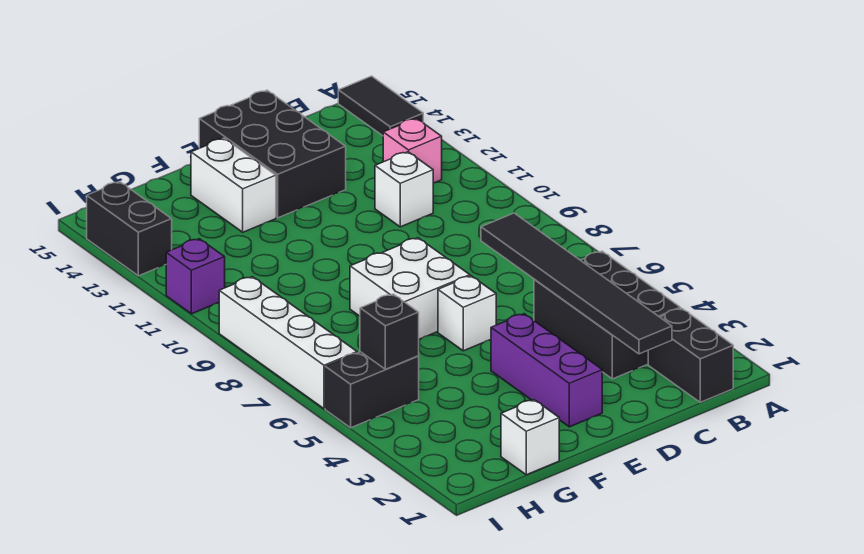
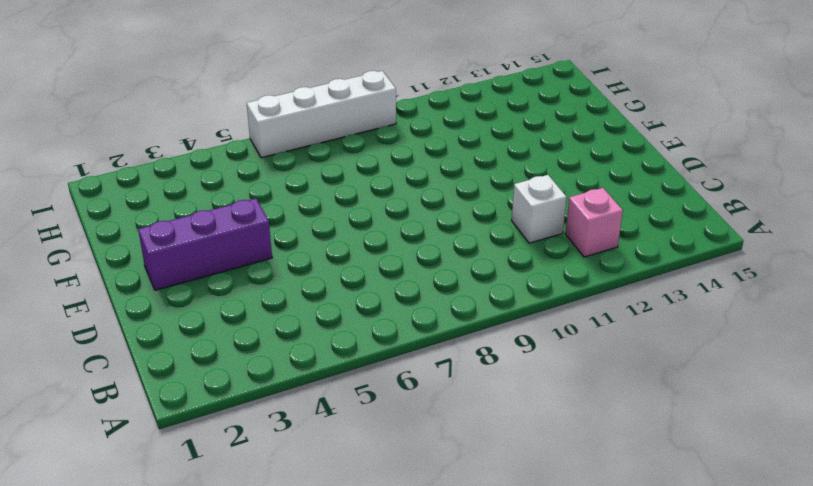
none -> black tile A14:A15 level 1
none -> black brick B1:B2 level 1
none -> black brick B3:C5 level 1

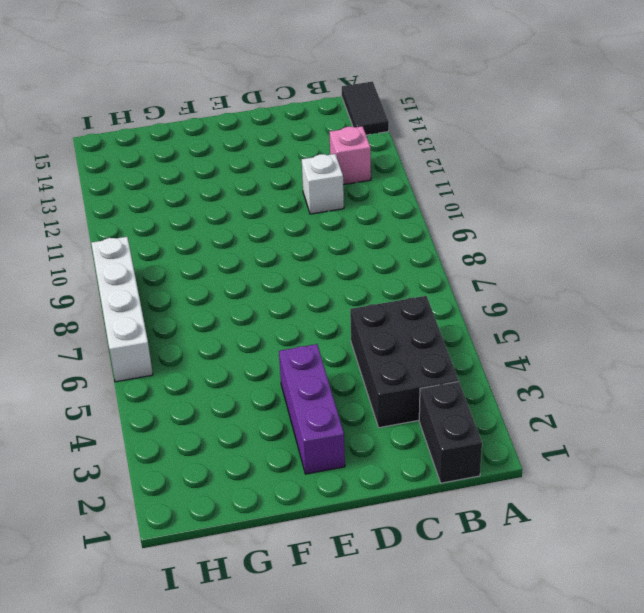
none -> black brick D13:E15 level 1
none -> white brick E6 level 1
none -> white brick E7:F8 level 1

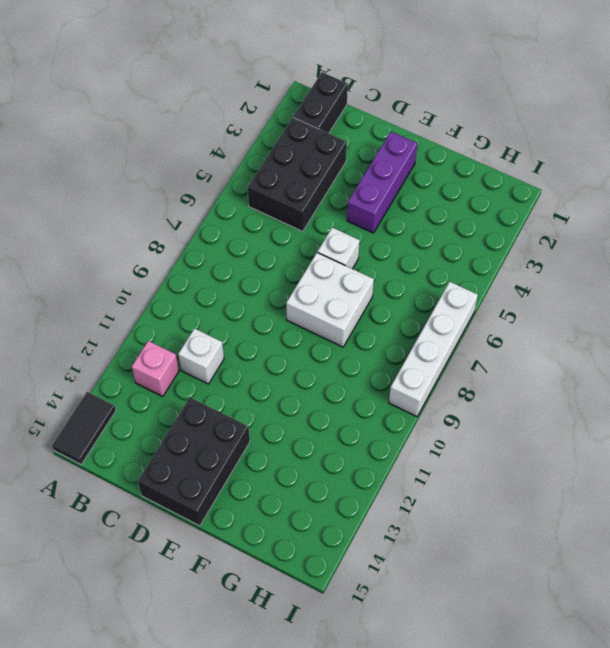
none -> white brick F13:F14 level 1
none -> white brick G1 level 1
none -> black brick H5:I5 level 1

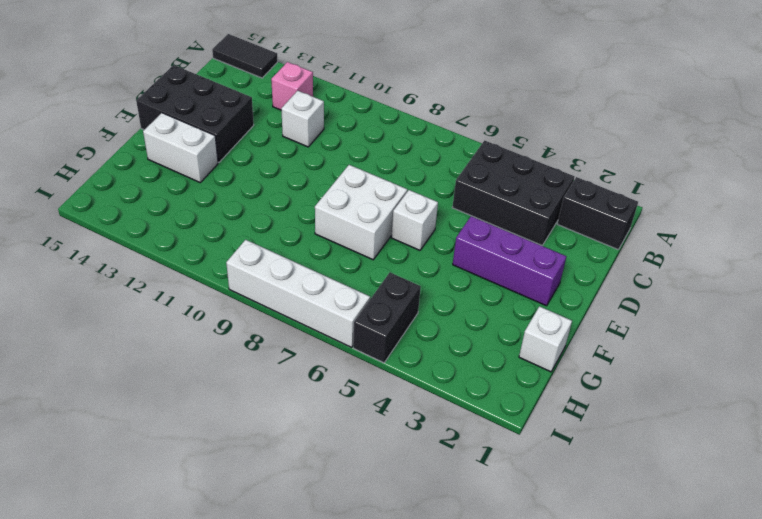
none -> purple brick I11 level 1
none -> black brick I13:I14 level 1
none -> black tile C2:C7 level 2

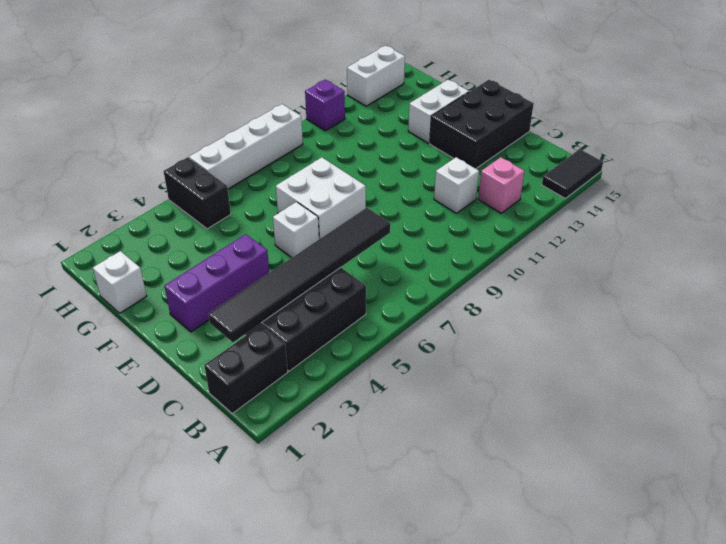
white brick I13:I14 level 1 -> black brick I13:I14 level 1
none -> black brick H5 level 2

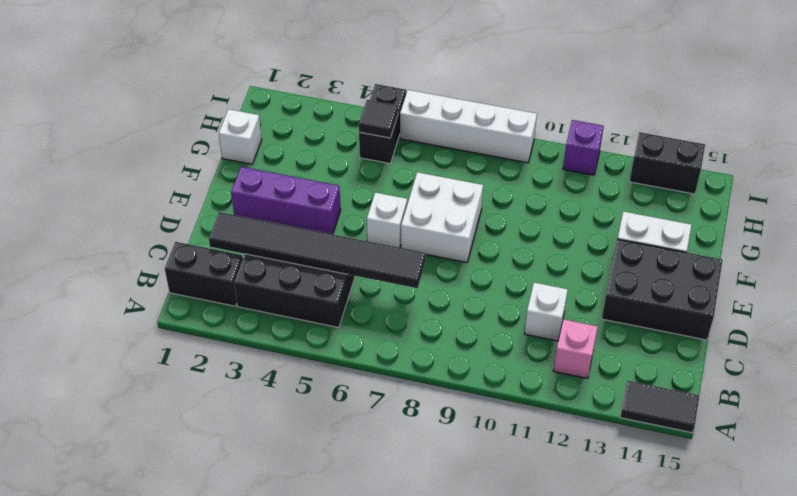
black tile H5 level 2 -> black brick H5 level 2

